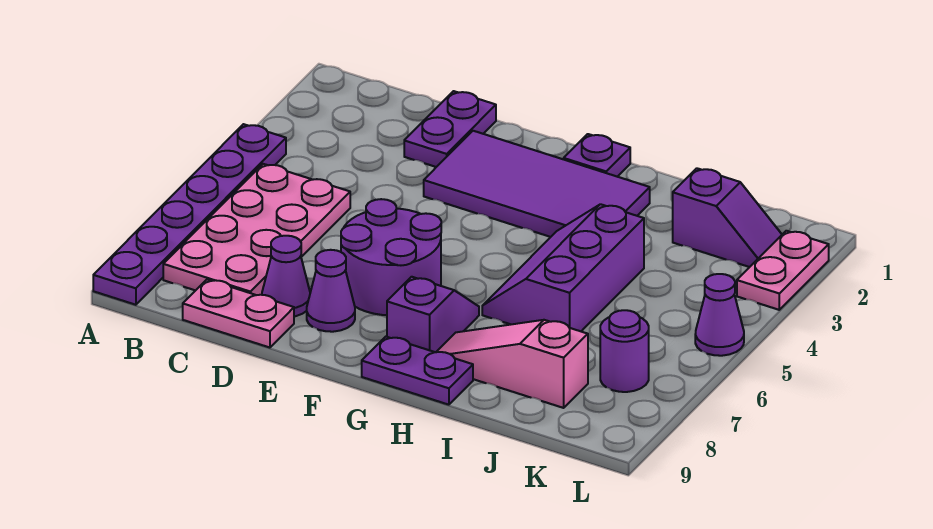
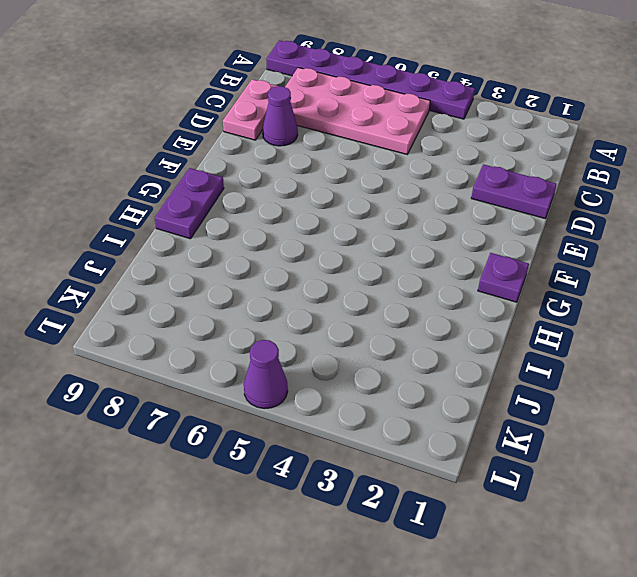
none -> purple tile E2:H3 level 1
none -> purple round brick E6:F7 level 1
none -> purple cone E8 level 1

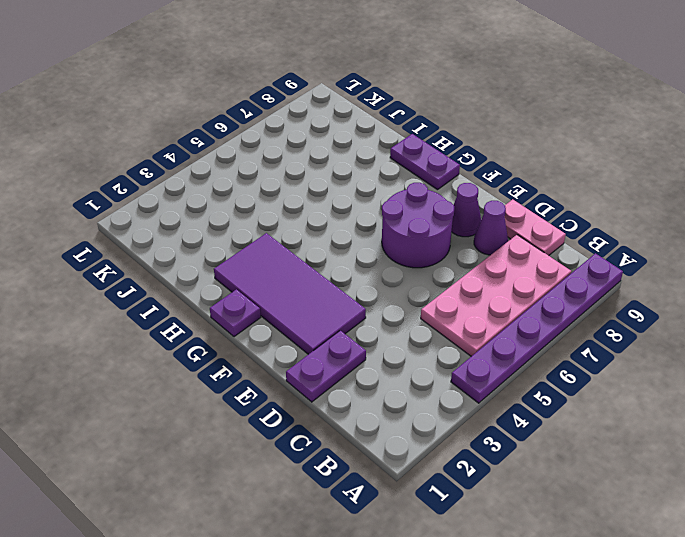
none -> purple slope G7:G8 level 1 top 8
none -> purple slope H4:I6 level 1 top I
none -> pink slope H8:J8 level 1 top J

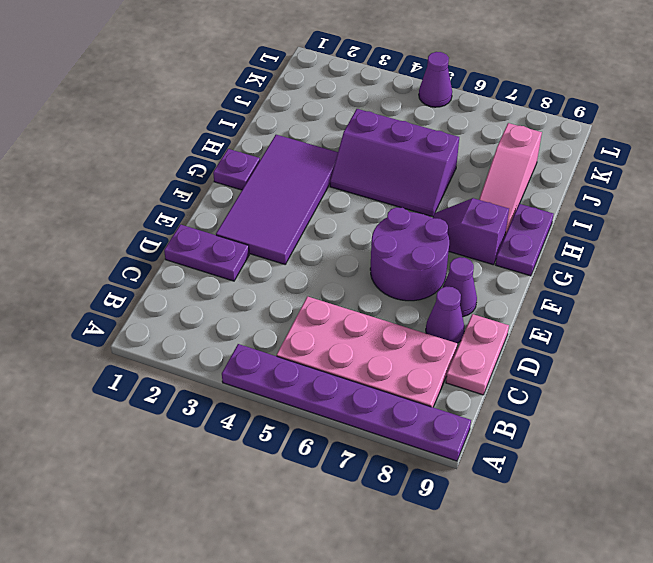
none -> purple slope J2:K2 level 1 top J
none -> purple round brick K7 level 1
none -> pink plate L2:L3 level 1

